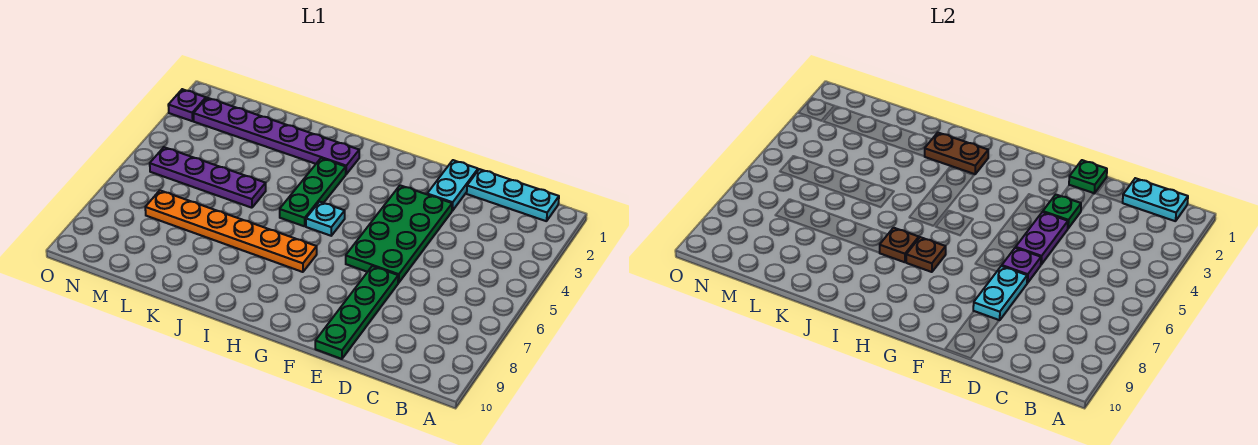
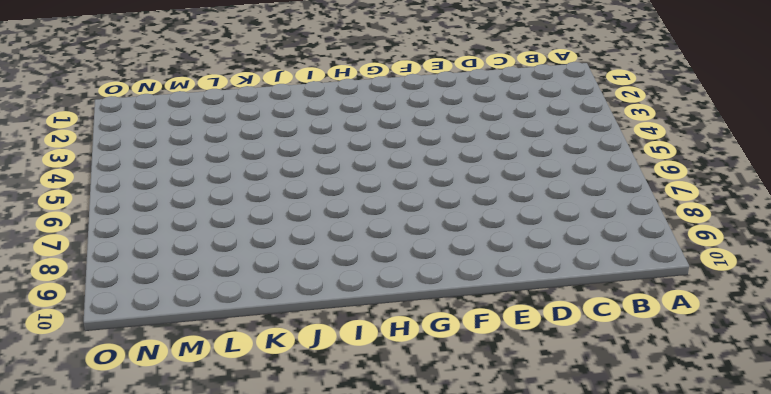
none -> cyan plate B1:D1 level 1
none -> cyan plate E1:E2 level 1
none -> green plate E3:F6 level 1

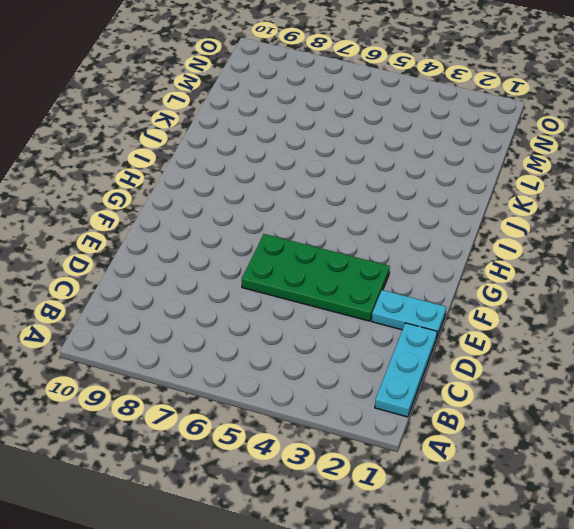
none -> green plate E7:E10 level 1
none -> cyan plate H5 level 1
none -> orange plate H7:M7 level 1

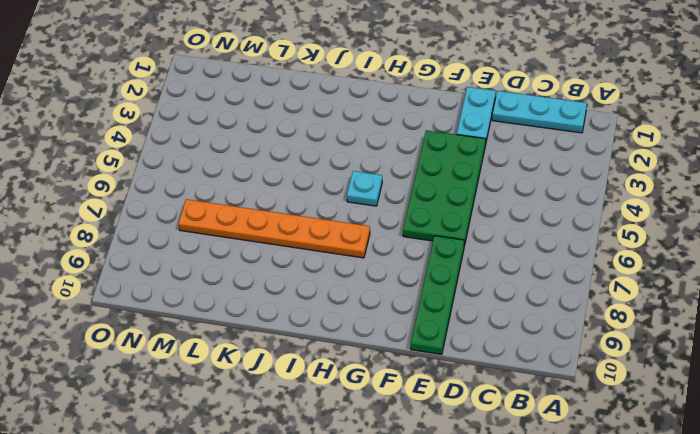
none -> purple plate I2:N2 level 1
none -> green plate I3:I5 level 1
none -> purple plate K5:N5 level 1

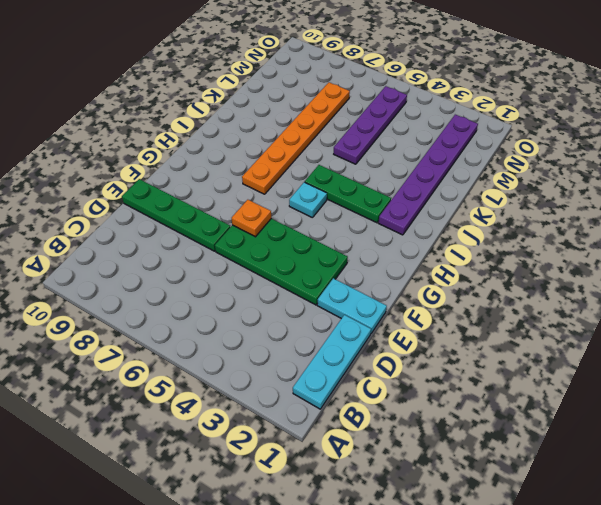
orange plate F6 level 2 -> none
none -> purple plate O2 level 1
none -> cyan plate B1:C1 level 2
none -> green plate E1 level 2

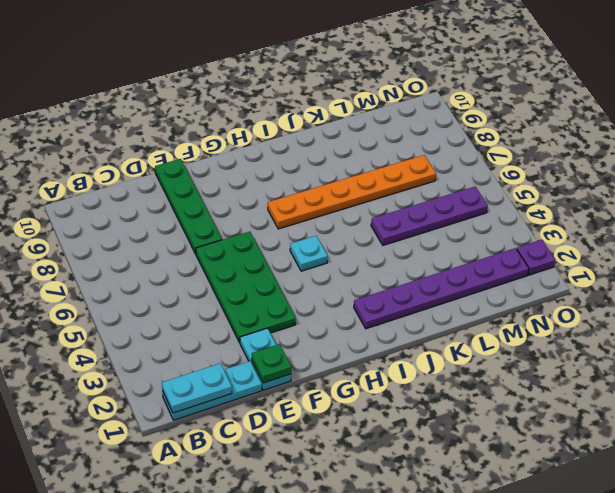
none -> green plate I3:I5 level 1
none -> green plate E3 level 2
none -> purple plate E4:E5 level 2

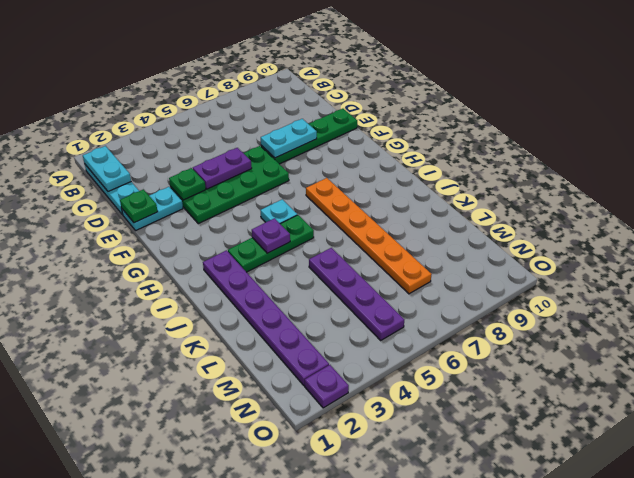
purple plate I4 level 2 -> purple plate E6 level 2
none -> brown plate H7 level 2
none -> brown plate I2:J2 level 2
none -> brown plate I7 level 2

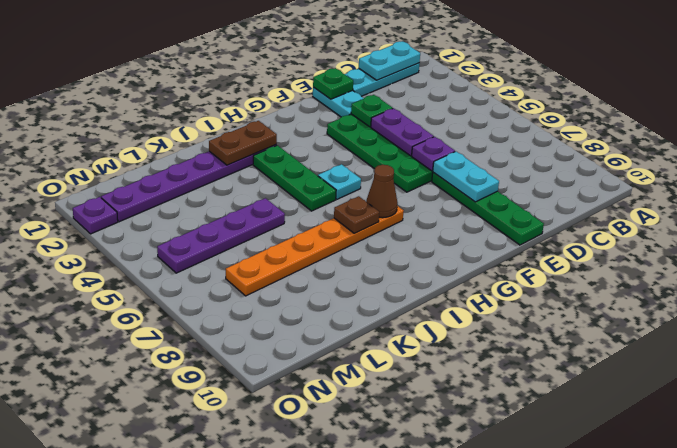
brown cone H7 level 2 -> brown plate H7 level 2

